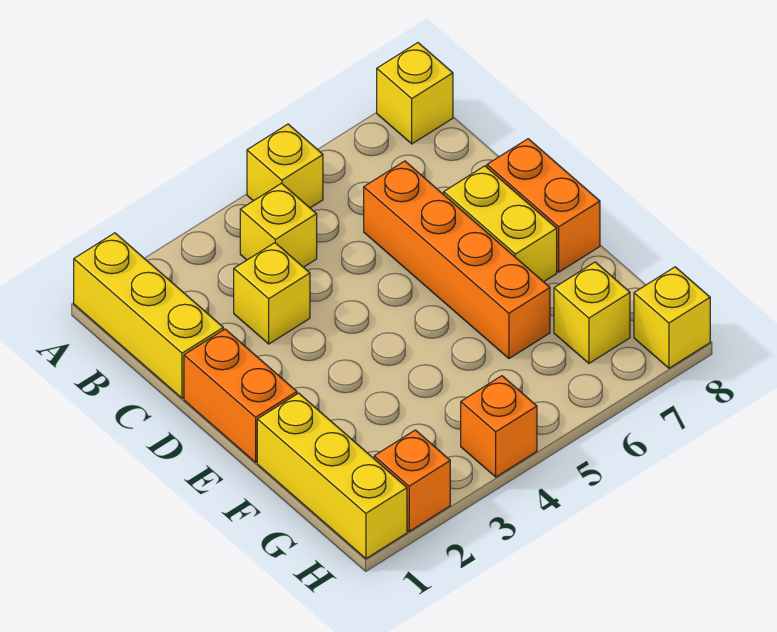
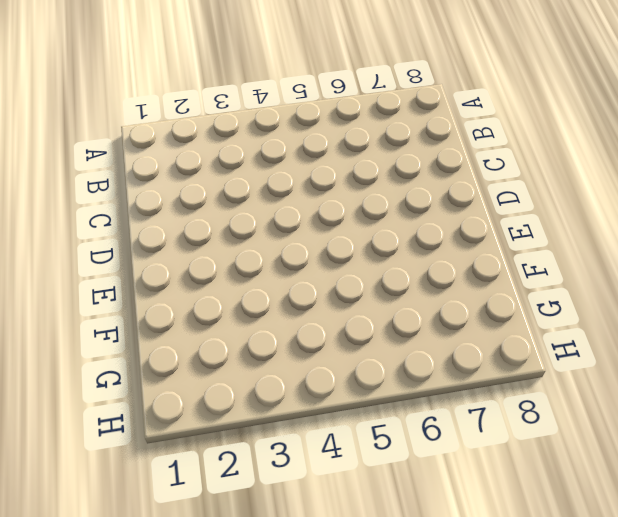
none -> yellow brick A1:C1 level 1
none -> yellow brick A5 level 1
none -> yellow brick A8 level 1

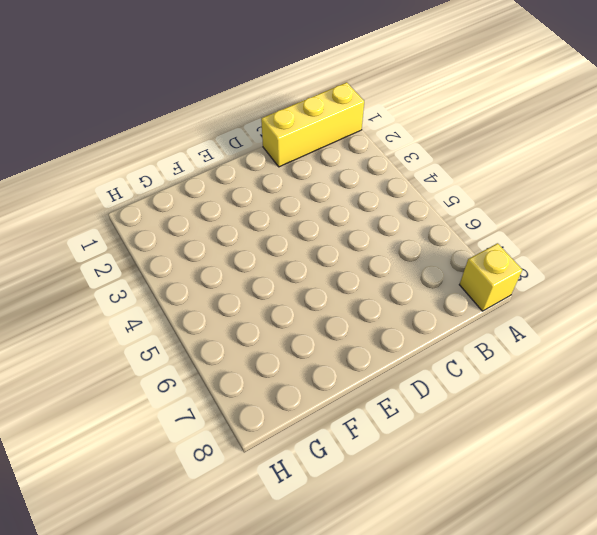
none -> yellow brick A5 level 1
none -> yellow brick B4 level 1
none -> yellow brick C3 level 1

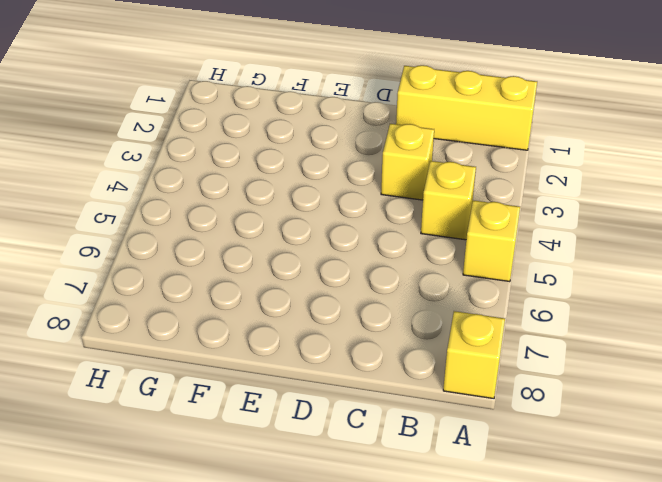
none -> orange brick C6:F6 level 1
none -> orange brick D1:E1 level 1
none -> yellow brick D7:E7 level 1

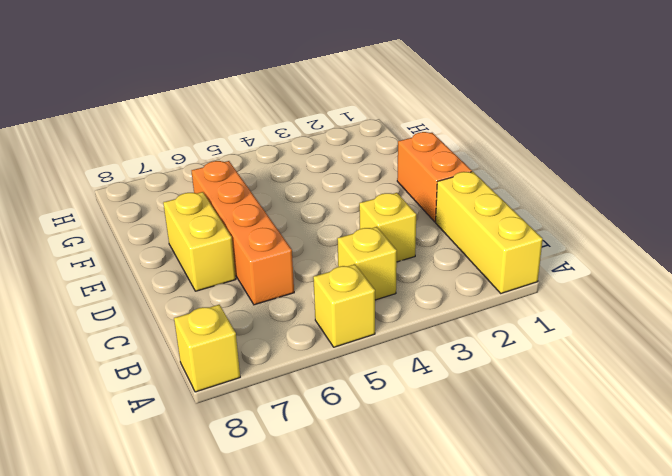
none -> orange brick D8:E8 level 1
none -> yellow brick F1:H1 level 1
none -> yellow brick G7 level 1

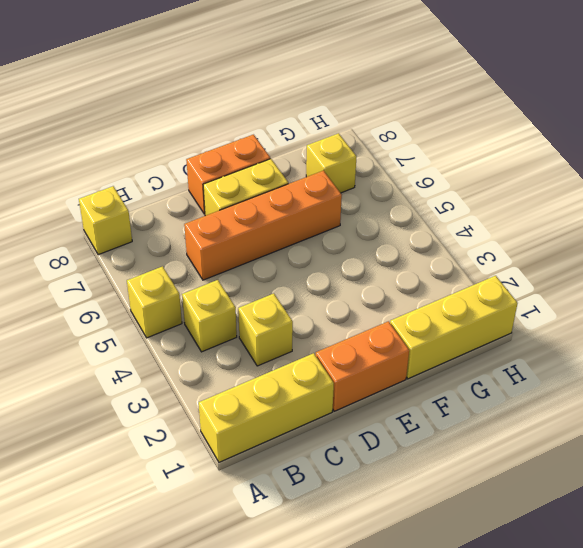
none -> orange brick H2 level 1
none -> orange brick H4 level 1
none -> yellow brick H8 level 1

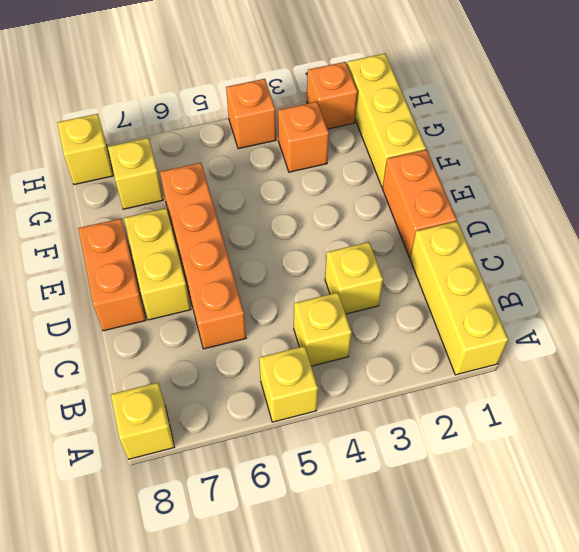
orange brick G3 level 1 -> none

